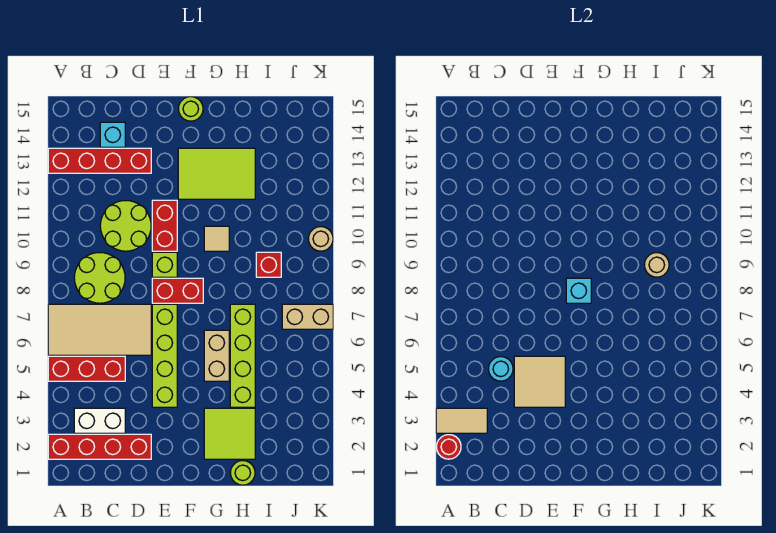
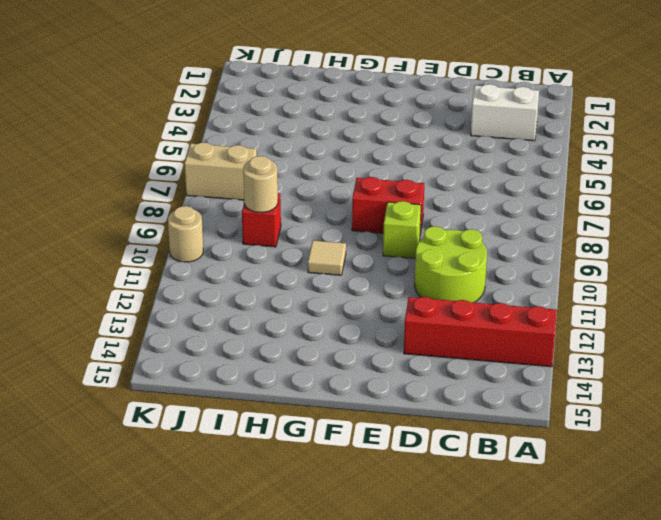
none -> red brick A2:D2 level 1
none -> red brick A5:C5 level 1
none -> tan tile A6:D7 level 1

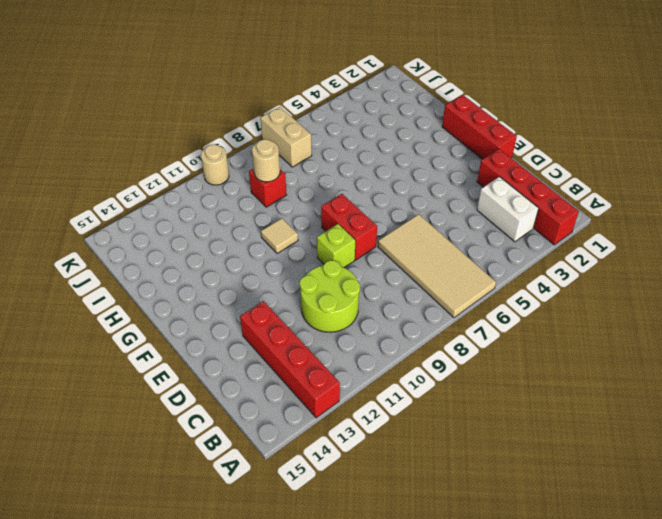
red brick E1:G1 level 1 -> red brick A5:C5 level 1
none -> lime round brick B8:C9 level 1
none -> cyan brick C14 level 1
none -> lime brick E4:E7 level 1

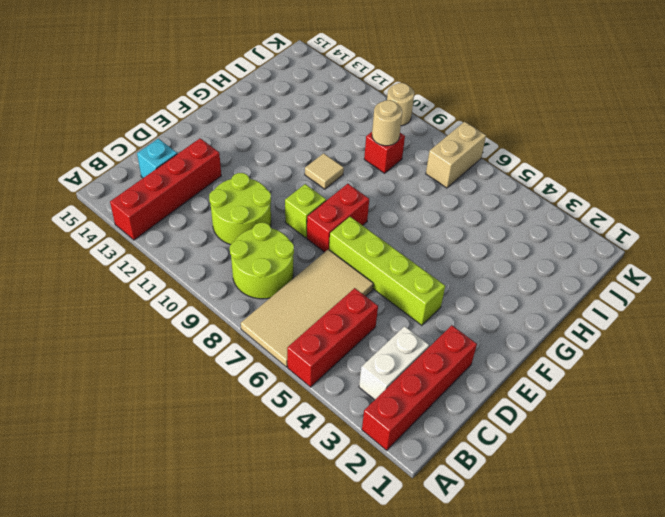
none -> red brick E10:E11 level 1
none -> lime tile F12:H13 level 1
none -> lime round brick F15 level 1

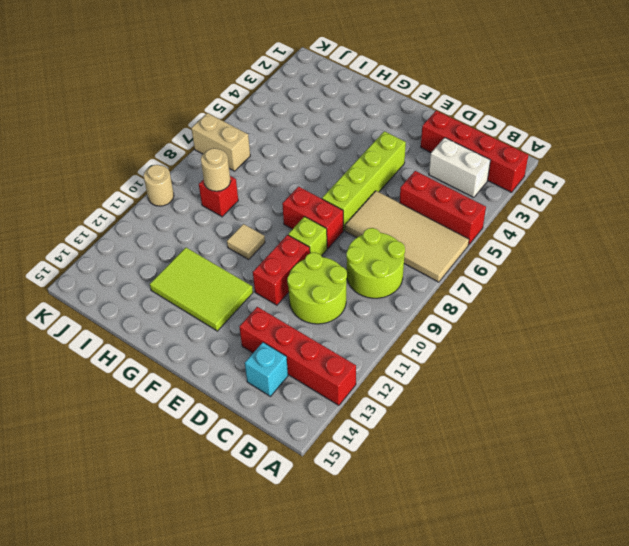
none -> lime round brick F15 level 1
none -> lime tile G2:H3 level 1
none -> tan brick G5:G6 level 1

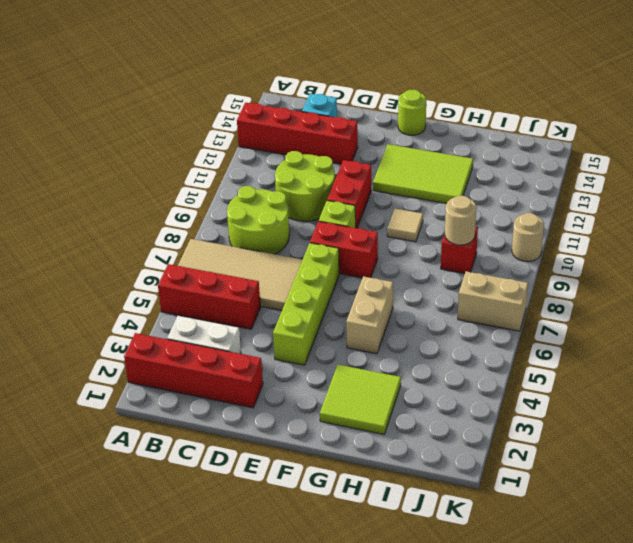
none -> lime round brick H1 level 1
none -> lime brick H4:H7 level 1
none -> red round brick A2 level 2

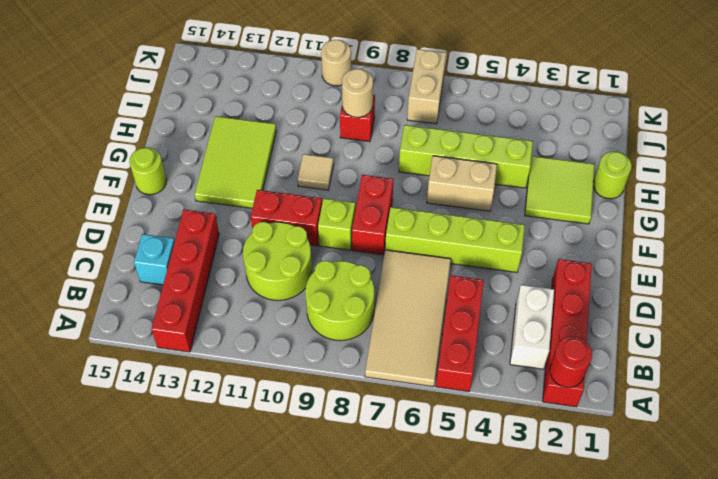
none -> tan tile A3:B3 level 2
none -> cyan round brick C5 level 2
none -> tan tile D4:E5 level 2

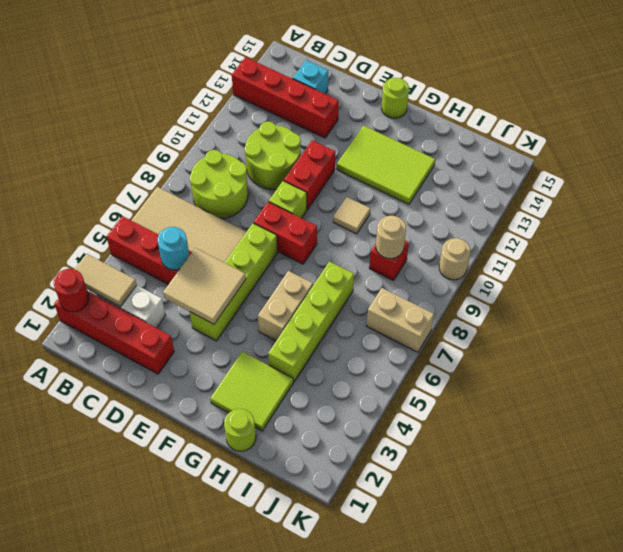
none -> cyan brick F8 level 2

